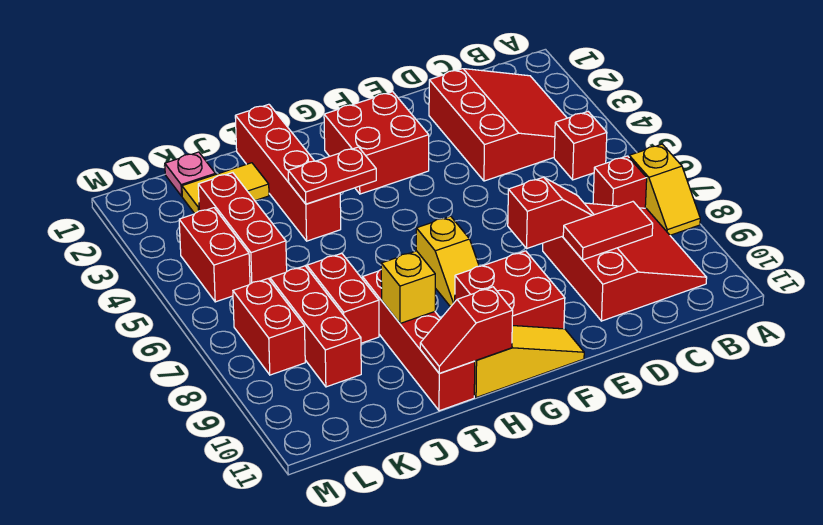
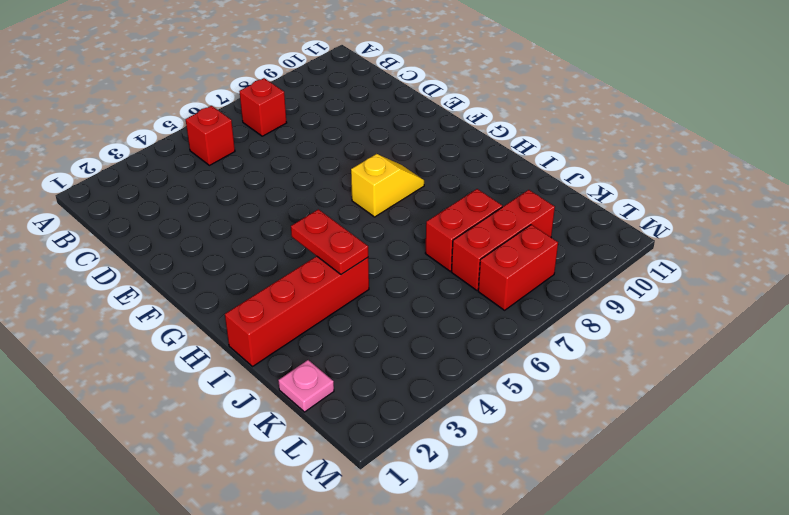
none -> yellow slope A7:A8 level 1 top 7
none -> red slope B2:D4 level 1 top D
none -> red slope B8:D10 level 1 top D

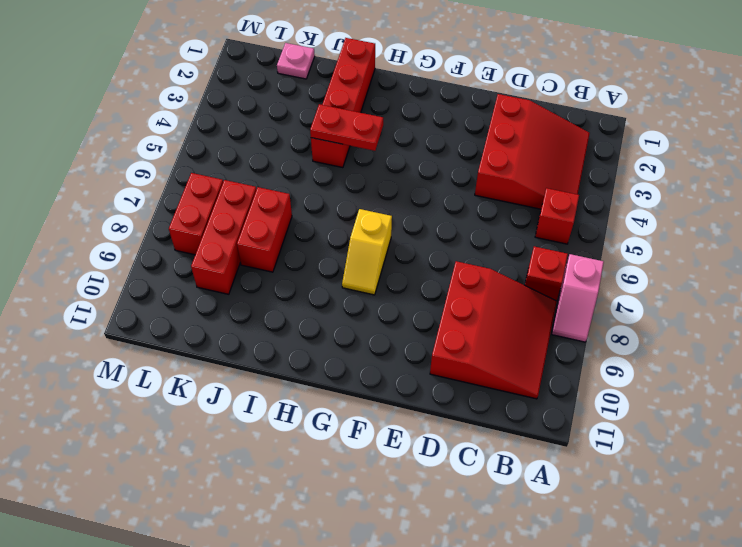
pink slope A7:A8 level 1 top 7 -> yellow slope A7:A8 level 1 top 7
none -> red brick F2:G3 level 1
none -> red brick F9:G10 level 1
none -> yellow slope F11:H11 level 1 top H

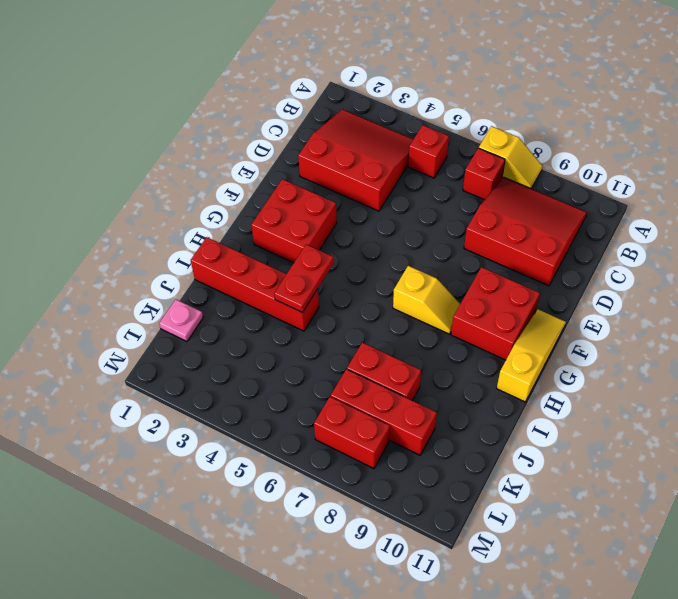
none -> red brick I8:I11 level 1
none -> yellow tile J2:K2 level 1
none -> red brick K3:K5 level 1

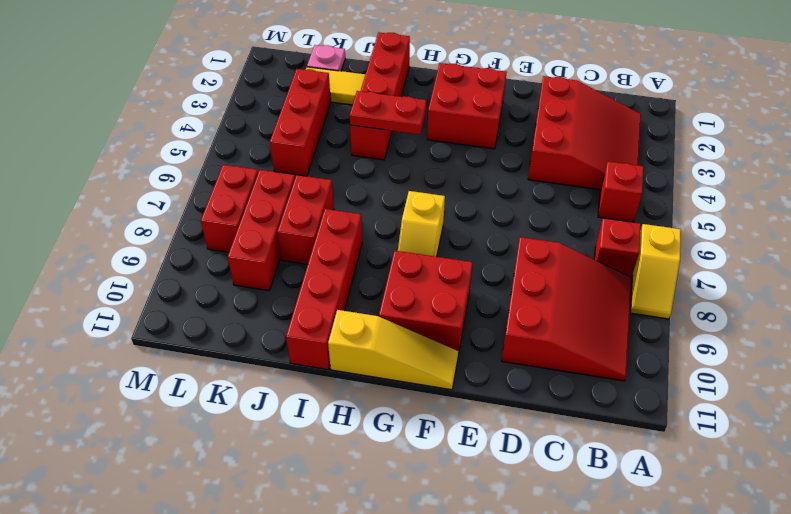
none -> red brick L4:L5 level 1
none -> red tile C9:D9 level 2
none -> red slope D8:E8 level 2 top E

